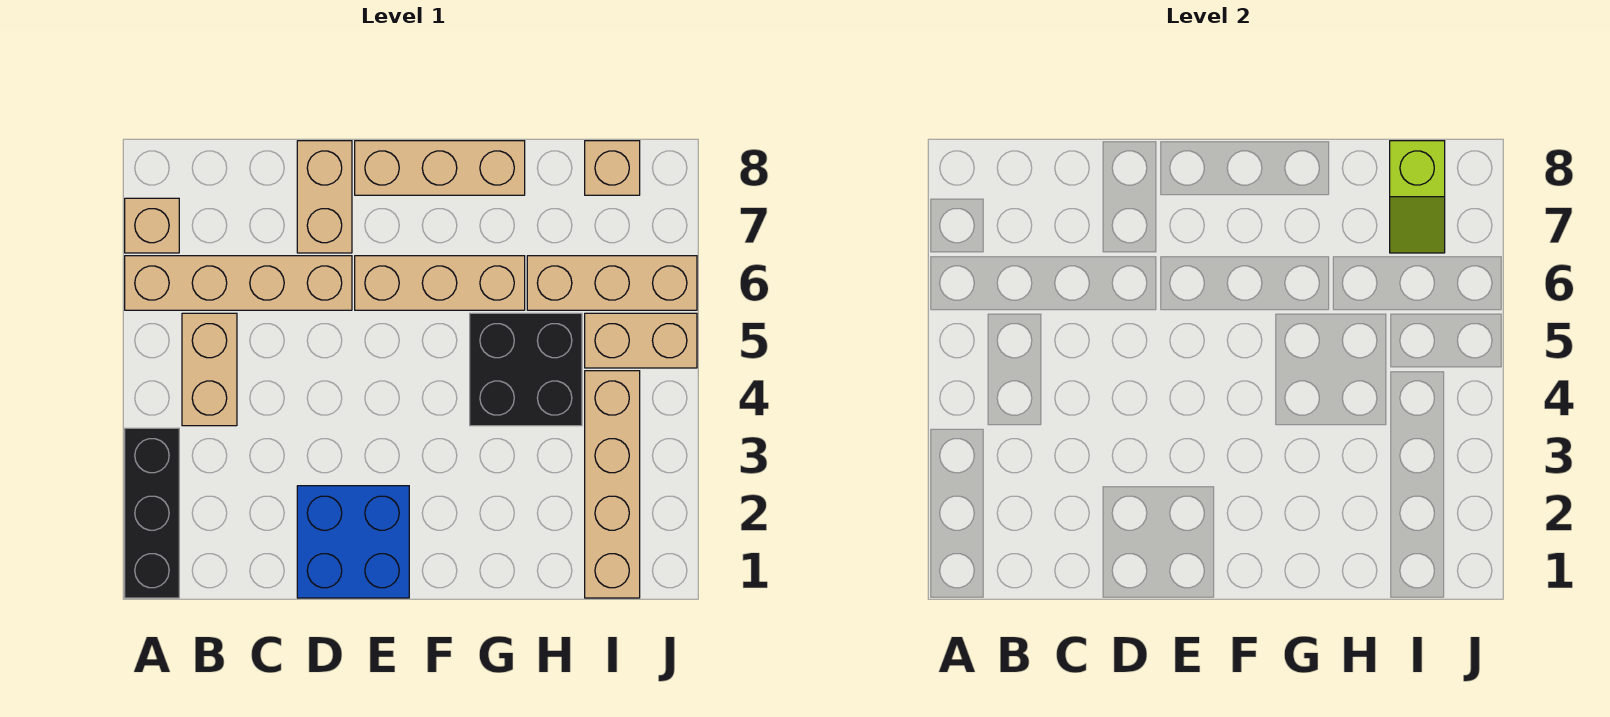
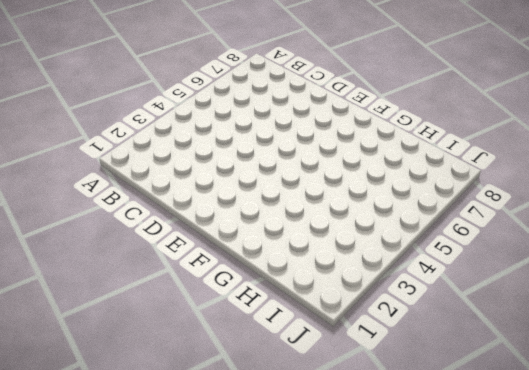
none -> black brick A1:A3 level 1
none -> tan brick A6:D6 level 1
none -> tan brick A7 level 1

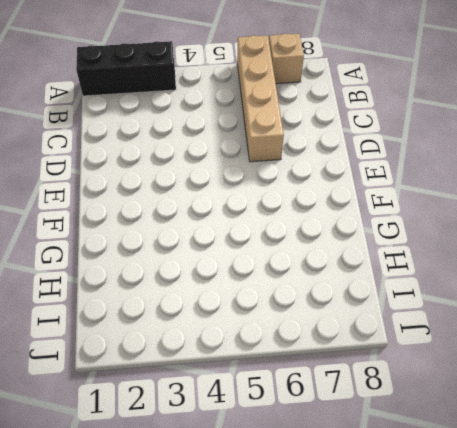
none -> tan brick B4:B5 level 1
none -> blue brick D1:E2 level 1
none -> tan brick D7:D8 level 1

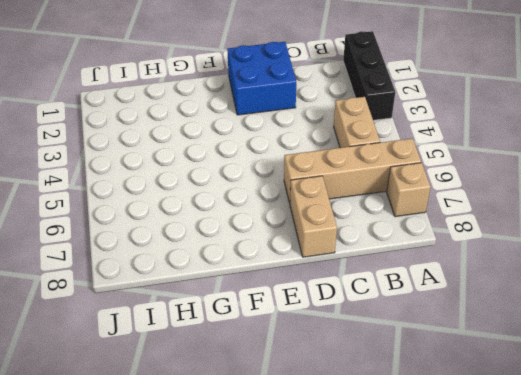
none -> tan brick E6:G6 level 1
none -> tan brick E8:G8 level 1
none -> black brick G4:H5 level 1

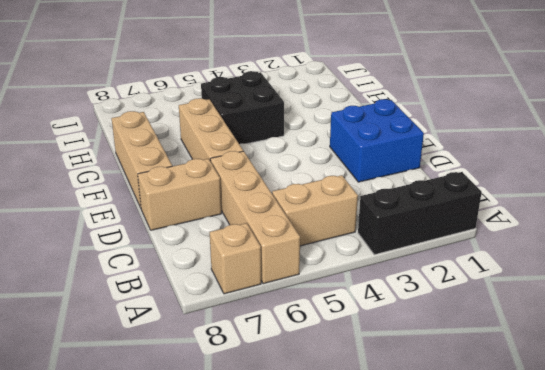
none -> tan brick H6:J6 level 1
none -> tan brick I1:I4 level 1
none -> tan brick I5:J5 level 1

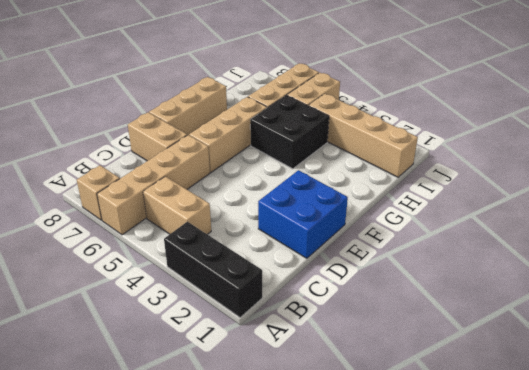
none -> tan brick I8 level 1
none -> lime slope I7:I8 level 2 top 8

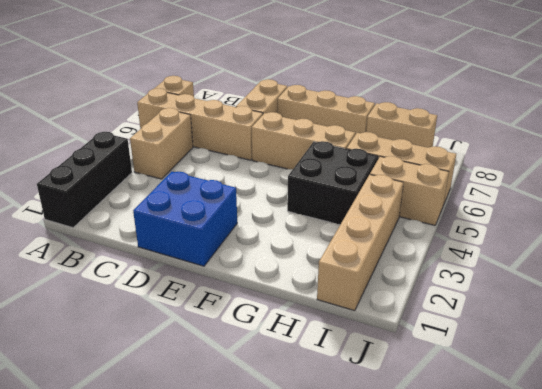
tan brick H8:I8 level 1 -> tan brick I8 level 1
none -> lime slope I7:I8 level 2 top 8

